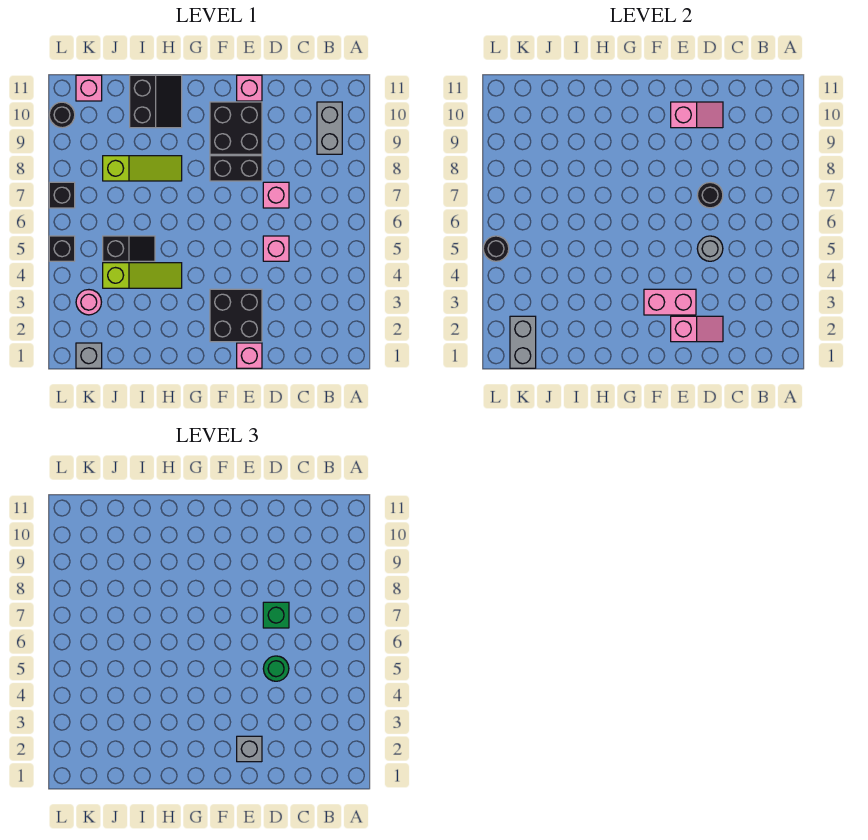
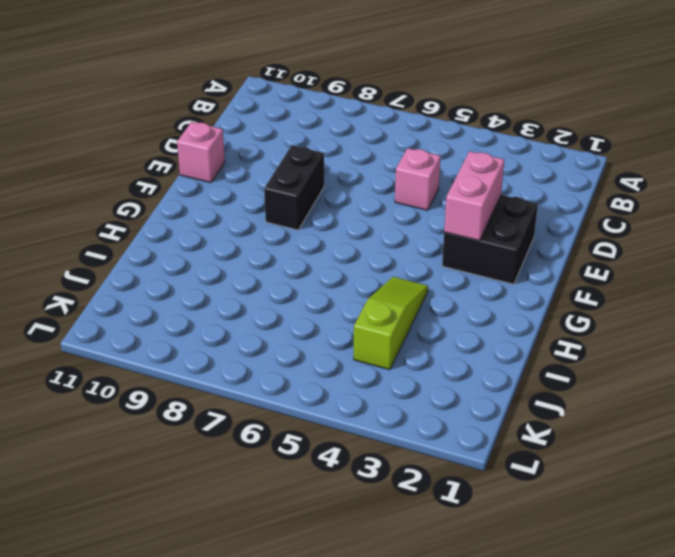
none -> grey brick B9:B10 level 1
none -> pink brick D7 level 1
none -> pink brick E1 level 1

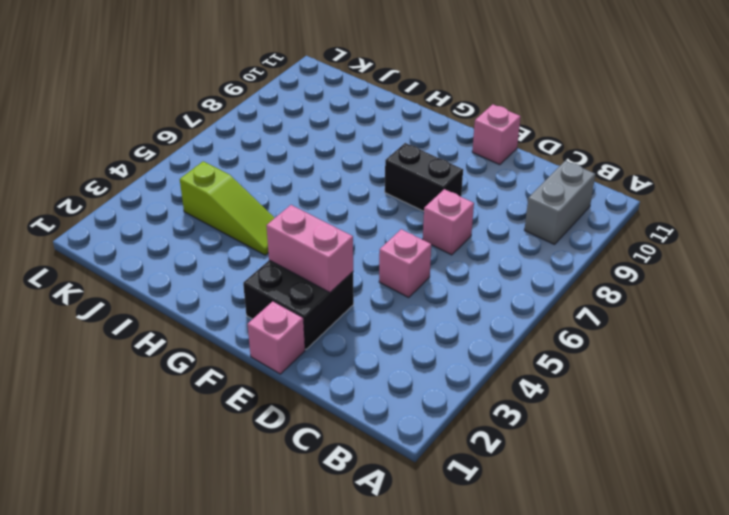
none -> black brick E9:F10 level 1
none -> lime slope H8:J8 level 1 top J
none -> black slope H10:I11 level 1 top I

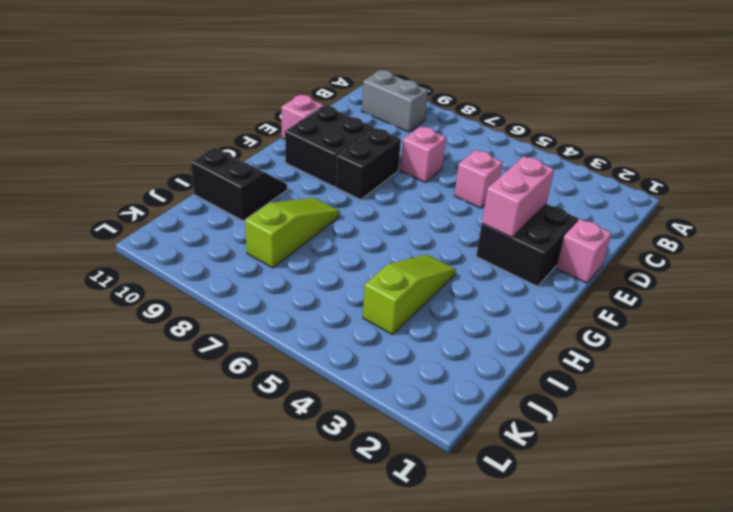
none -> black slope I5:J5 level 1 top J
none -> grey brick K1 level 1
none -> pink round brick K3 level 1

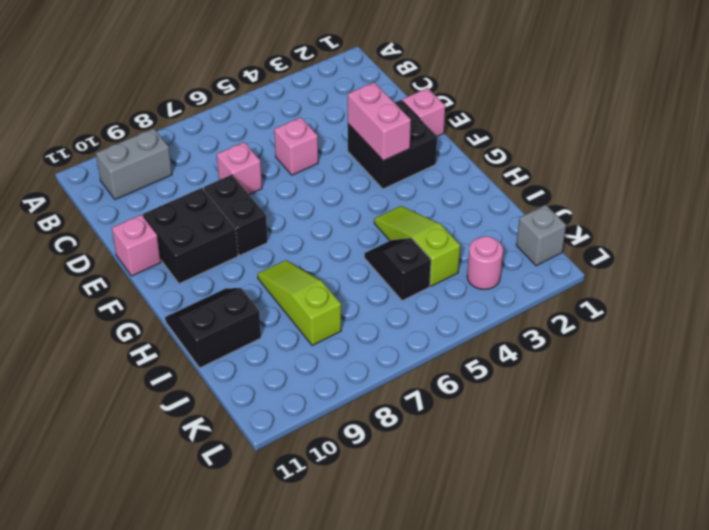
none -> pink brick K11 level 1
none -> black brick L5 level 1
none -> black brick L7 level 1

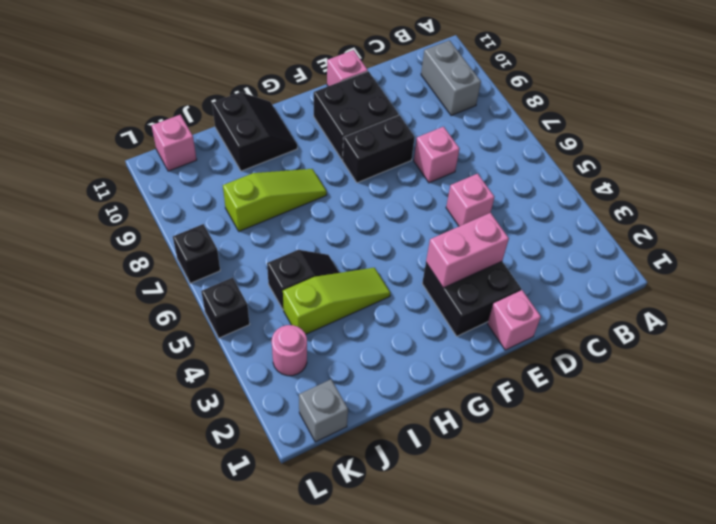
none -> black round brick L10 level 1
none -> pink slope D2:E2 level 2 top E
none -> grey round brick D5 level 2

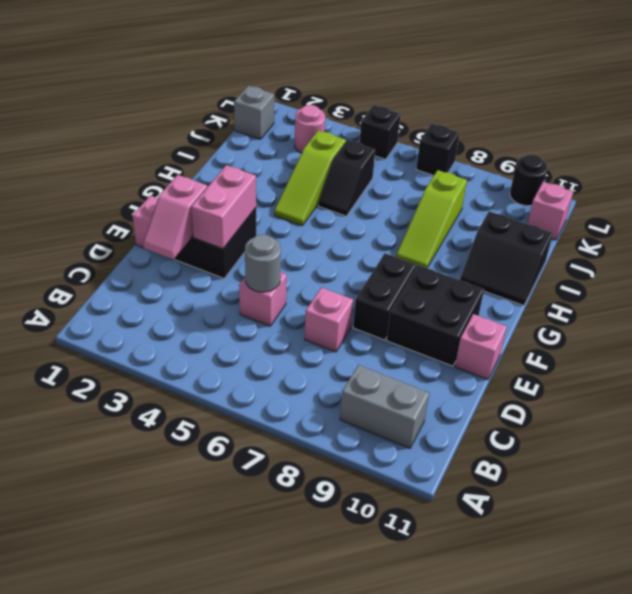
none -> black round brick D7 level 2
none -> pink slope D10:E10 level 2 top E
none -> grey brick K1:K2 level 2

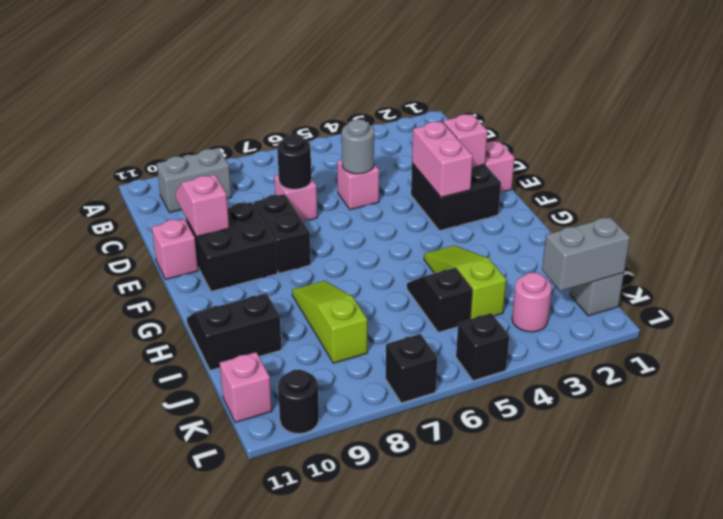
none -> black round brick L5 level 2
none -> green round brick D5 level 3
none -> green brick D7 level 3

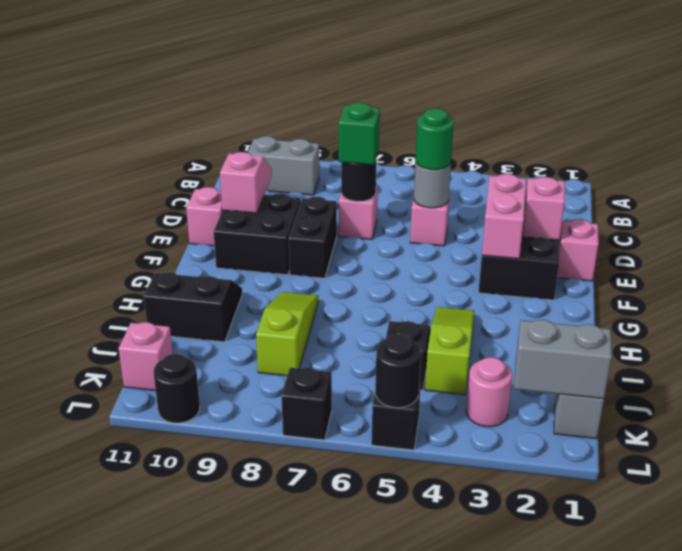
none -> grey brick E2 level 3

